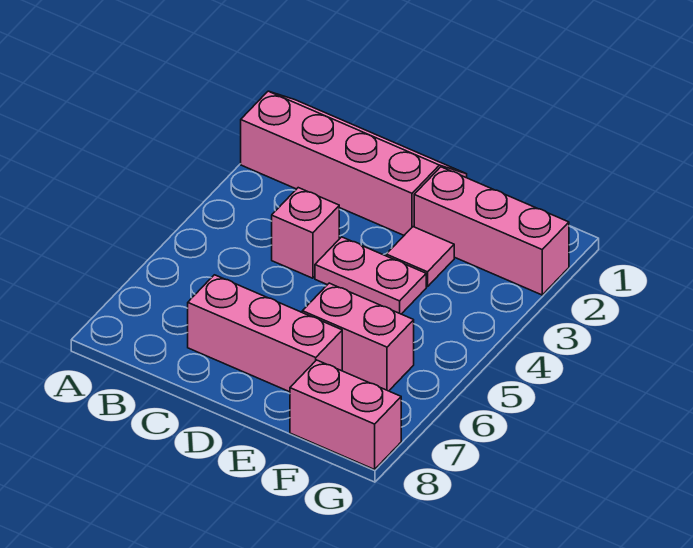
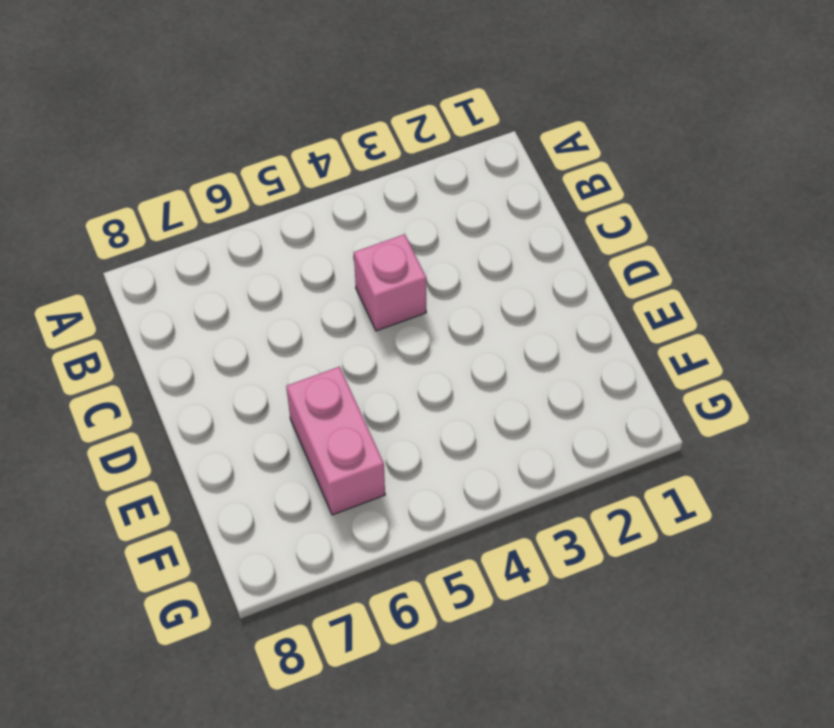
none -> pink slope A1:D2 level 1 top 2
none -> pink brick C7:E7 level 1

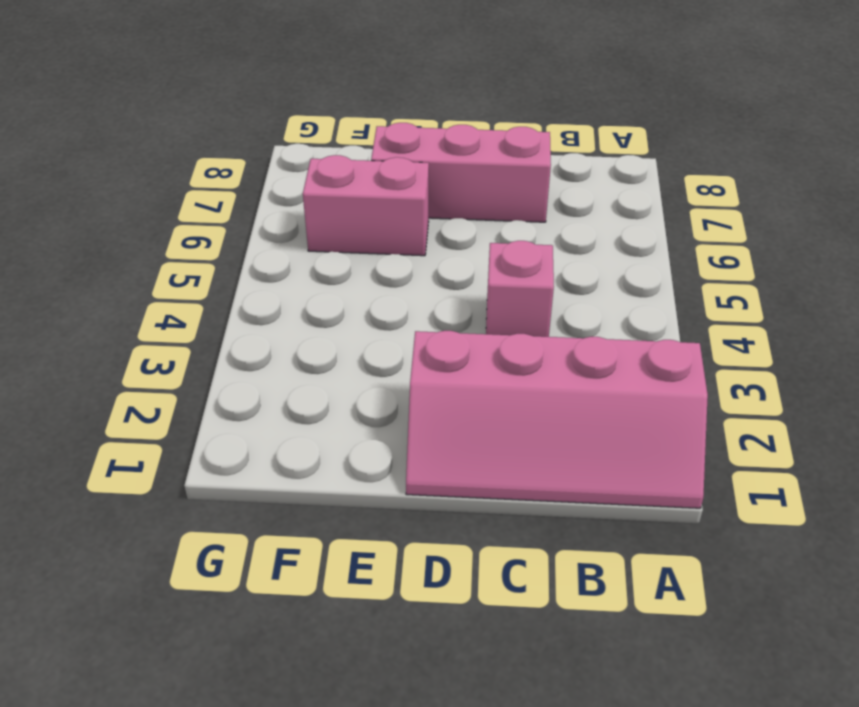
none -> pink plate D4:E4 level 1
none -> pink brick E2:G2 level 1

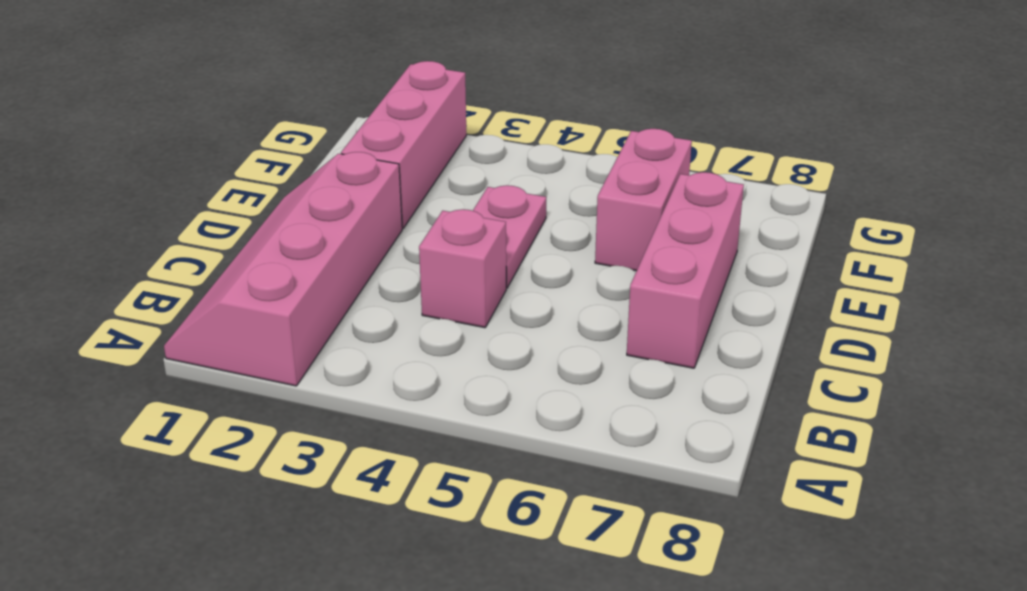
none -> pink tile E3 level 1
none -> pink brick F8:G8 level 1

